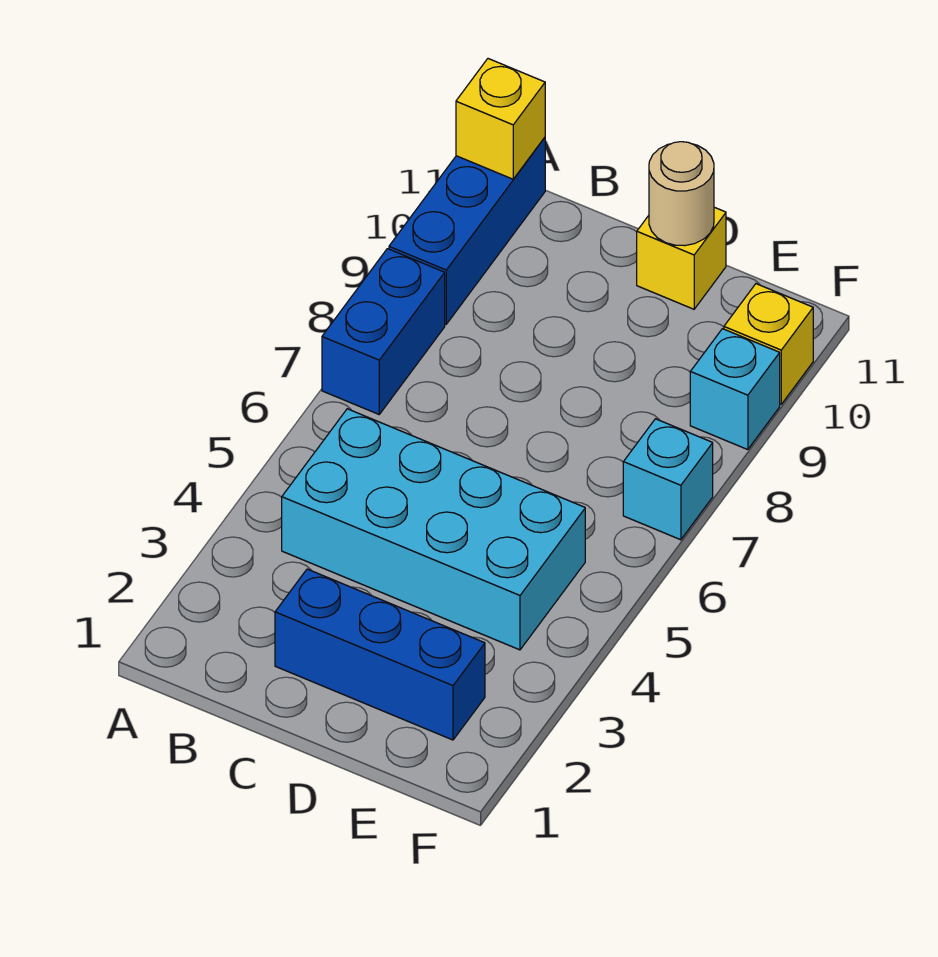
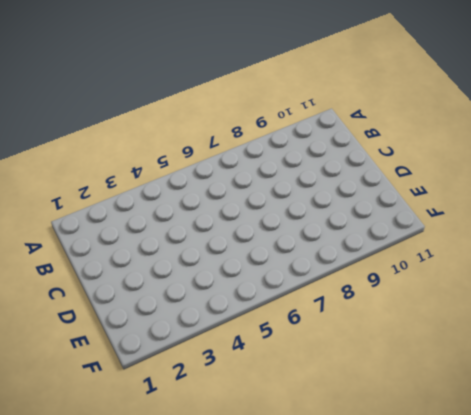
none -> blue brick A7:A8 level 1
none -> blue brick A9:A11 level 1

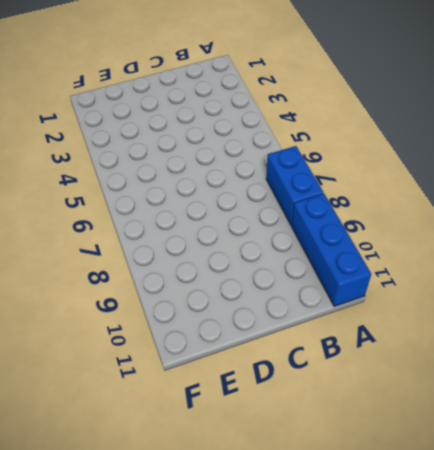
none -> cyan brick B4:E5 level 1
none -> blue brick C2:E2 level 1

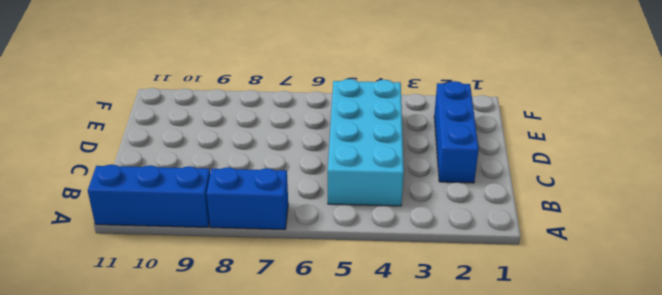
none -> yellow brick D11 level 1
none -> cyan brick F7 level 1

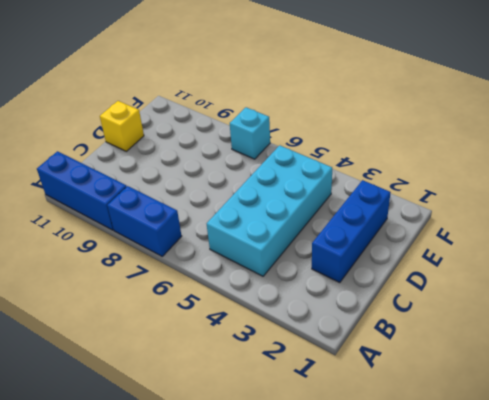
none -> cyan brick F9 level 1
none -> yellow brick F10 level 1

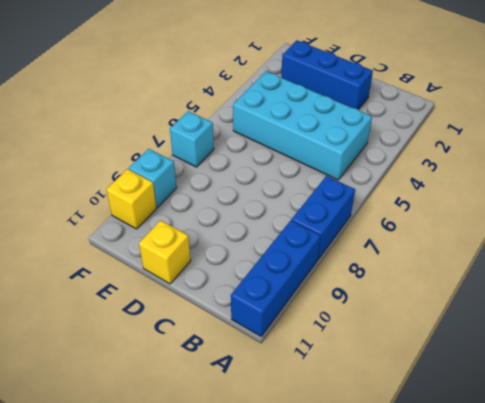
none -> yellow brick A11 level 2
none -> tan round brick D11 level 2

